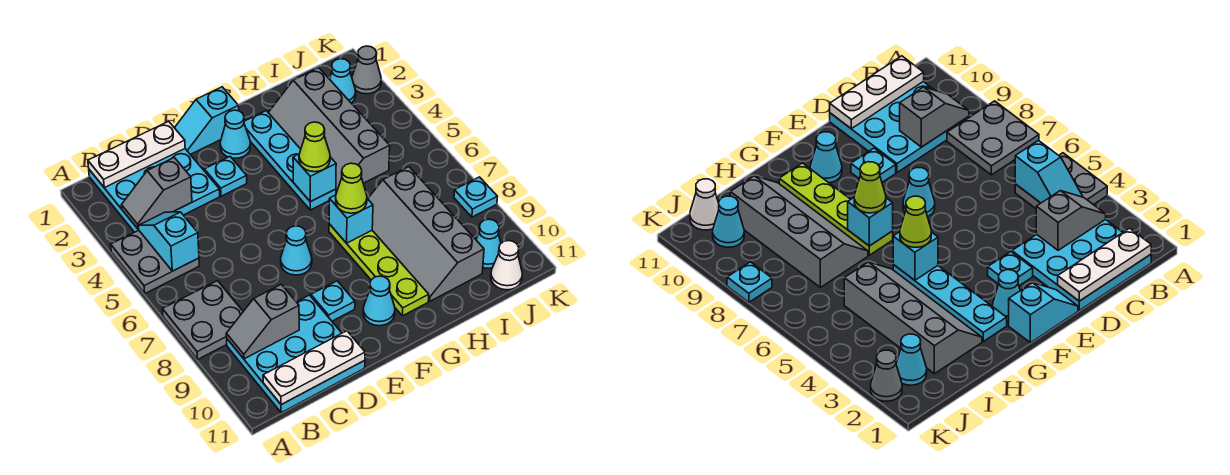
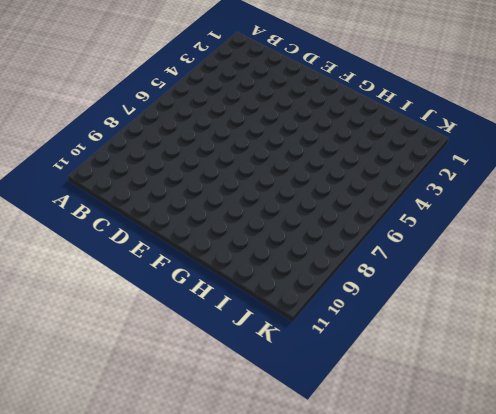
none -> grey plate A4:B5 level 1
none -> grey plate A7:B8 level 1
none -> cyan plate B1:D3 level 1

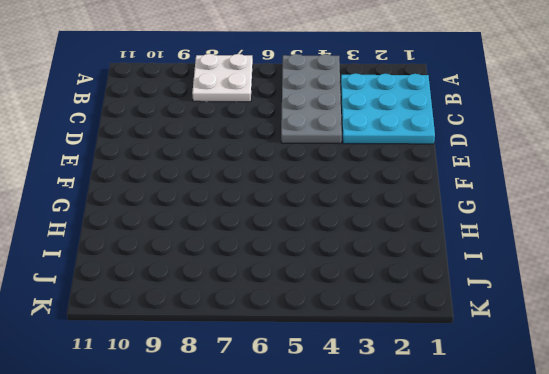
grey plate A4:D5 level 1 -> grey plate A4:B5 level 1
white plate A7:B8 level 1 -> grey plate A7:B8 level 1
none -> cyan plate B9:D11 level 1
none -> cyan slope E1:F1 level 1 top F
none -> cyan plate E3 level 1

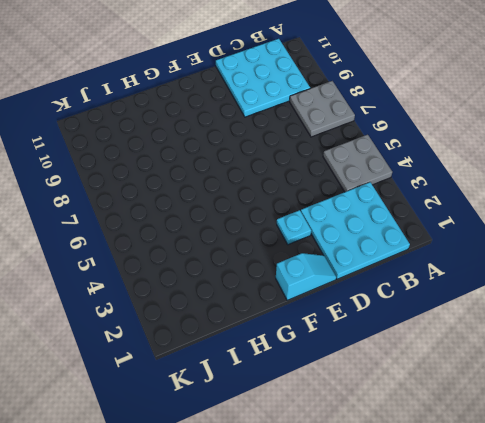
none -> cyan cone E7 level 1
none -> cyan plate E9 level 1
none -> cyan cone F2 level 1

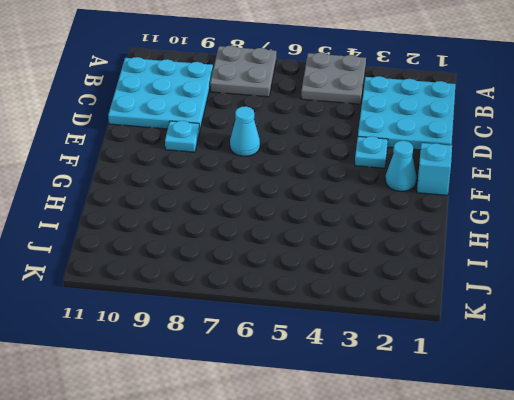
none -> cyan cone F10 level 1
none -> cyan plate G2:G5 level 1
none -> lime plate G7:G10 level 1

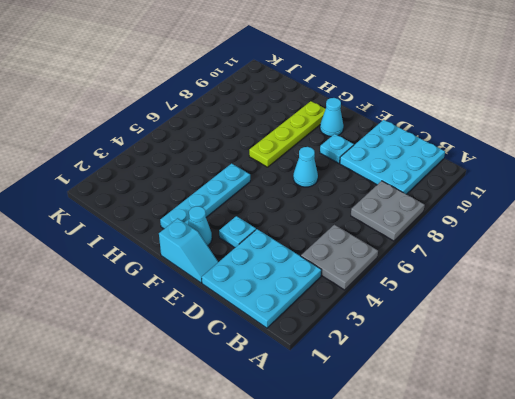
none -> grey slope H2:I5 level 1 top I
none -> grey slope H7:I10 level 1 top I
none -> cyan cone J2 level 1

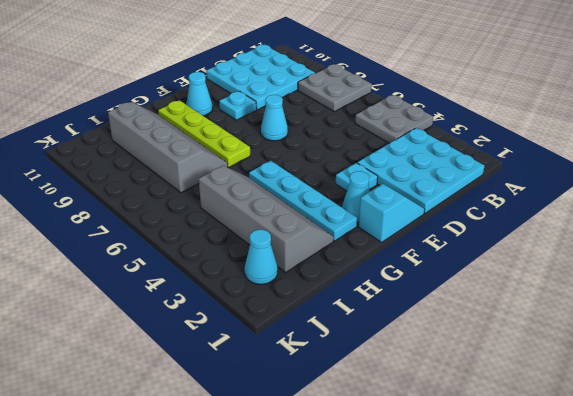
none -> cyan cone J10 level 1
none -> white cone J11 level 1
none -> grey cone K2 level 1

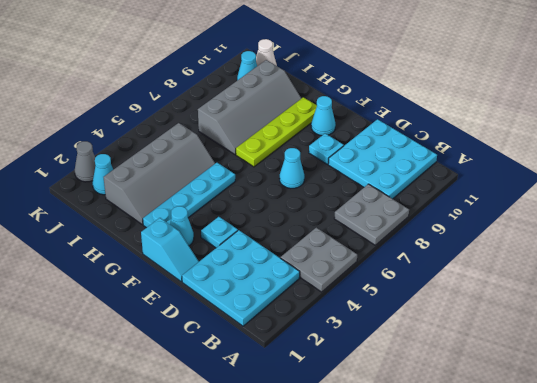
none -> cyan plate K8 level 1
none -> white plate B1:D1 level 2
none -> grey slope B3:C3 level 2 top C

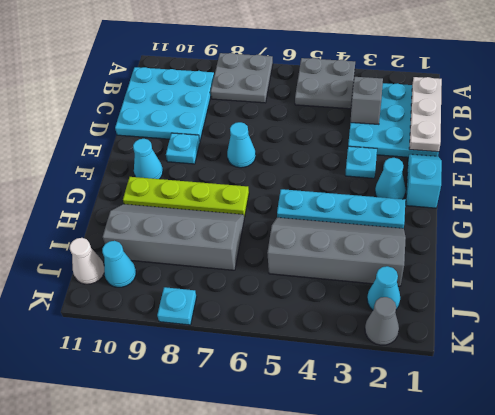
none -> cyan slope B4:B5 level 2 top 5
none -> grey slope B9:C9 level 2 top C
none -> white plate B11:D11 level 2

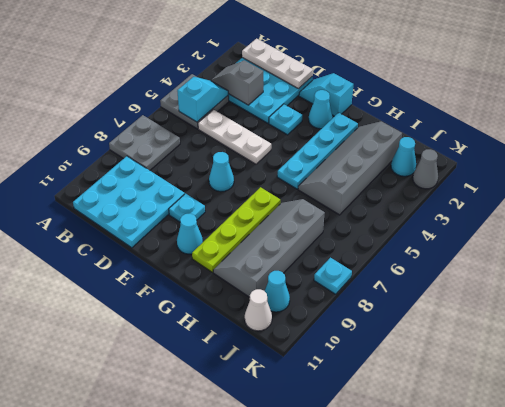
white plate C5:E5 level 1 -> white plate B11:D11 level 2
none -> grey slope B9:C9 level 2 top C
none -> cyan brick G5 level 2
none -> cyan brick G7 level 2

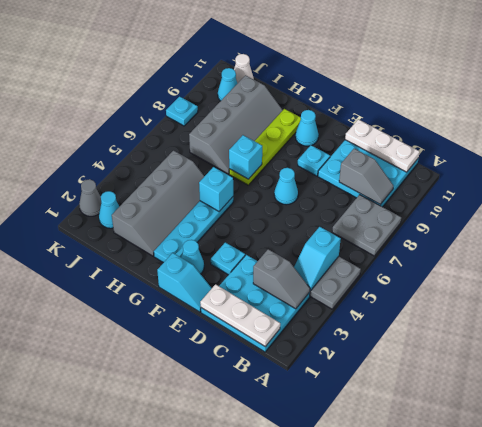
none -> lime cone G5 level 3
none -> lime cone G7 level 3

